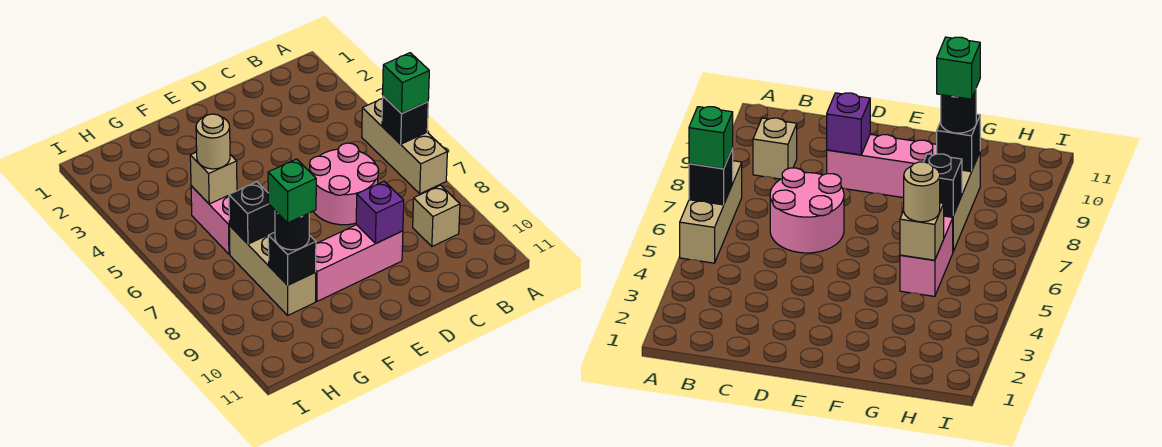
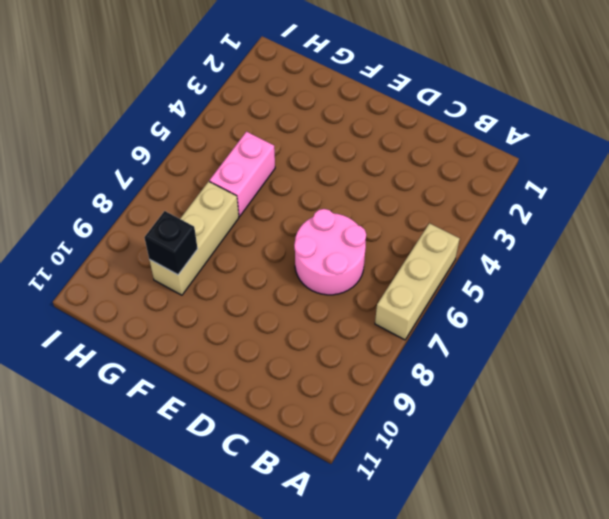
none -> tan brick B9 level 1
none -> pink brick D9:F9 level 1
none -> black brick A6 level 2

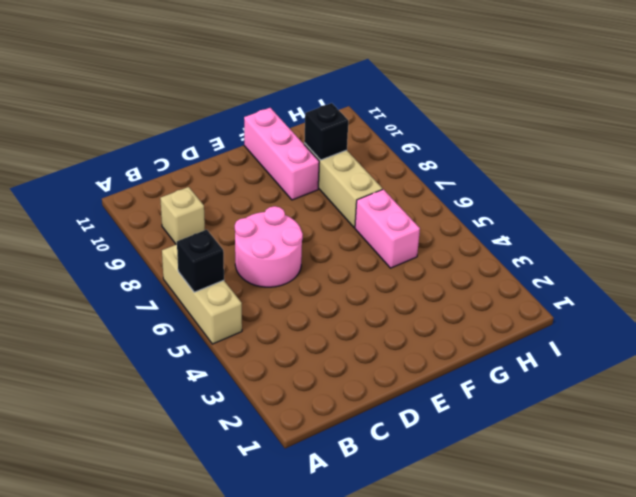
pink brick F9:F11 level 1 -> pink brick D9:F9 level 1
none -> purple brick D9 level 2
none -> tan brick G5 level 2
none -> black brick G7 level 2

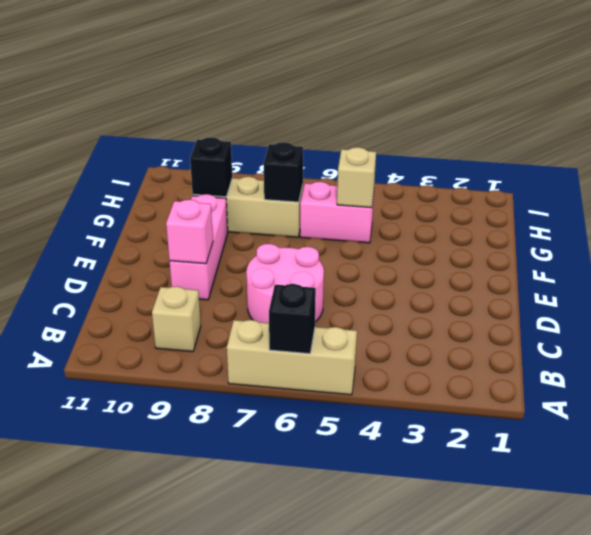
pink brick D9 level 2 -> purple brick D9 level 2
none -> green brick A6 level 3
none -> tan round brick G5 level 3
none -> black round brick G9 level 3

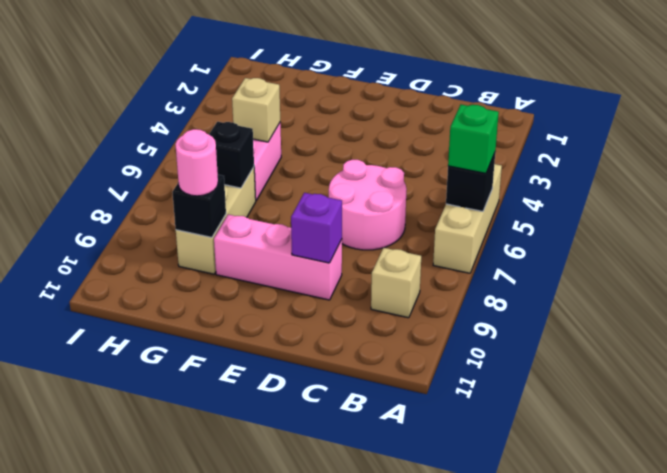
pink round brick G9 level 3 -> black round brick G9 level 3
none -> tan round brick G5 level 3
none -> green brick G9 level 4

